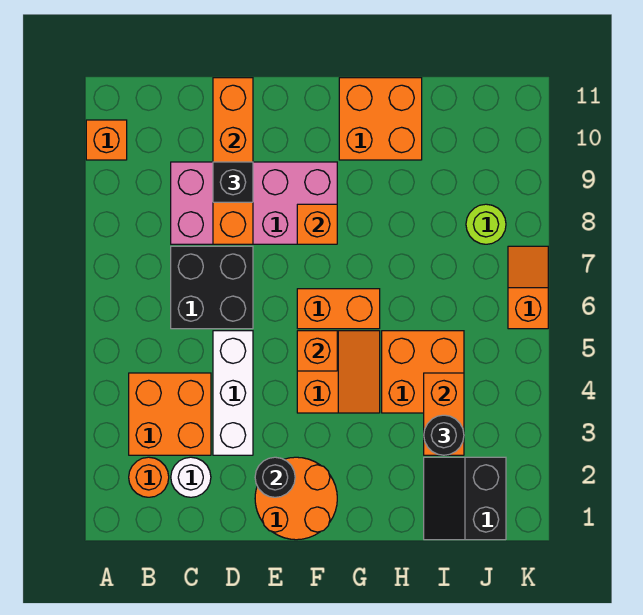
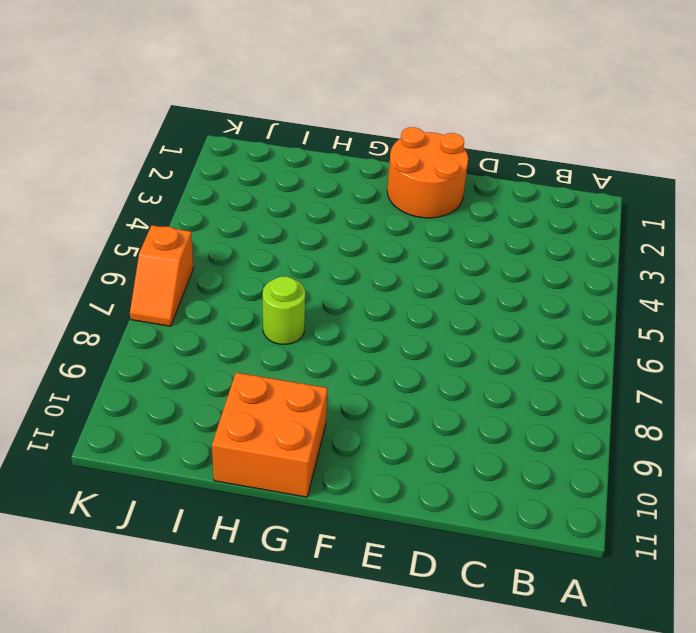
lime round brick H7 level 1 -> lime round brick J8 level 1
none -> orange brick A10 level 1
none -> orange round brick B2 level 1
none -> orange brick B3:C4 level 1

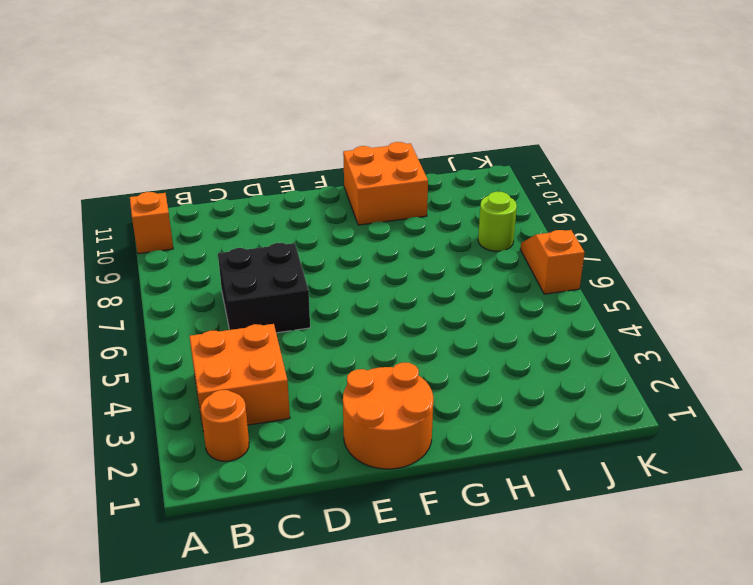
none -> white round brick C2 level 1
none -> pink brick C8:F9 level 1
none -> white brick D3:D5 level 1

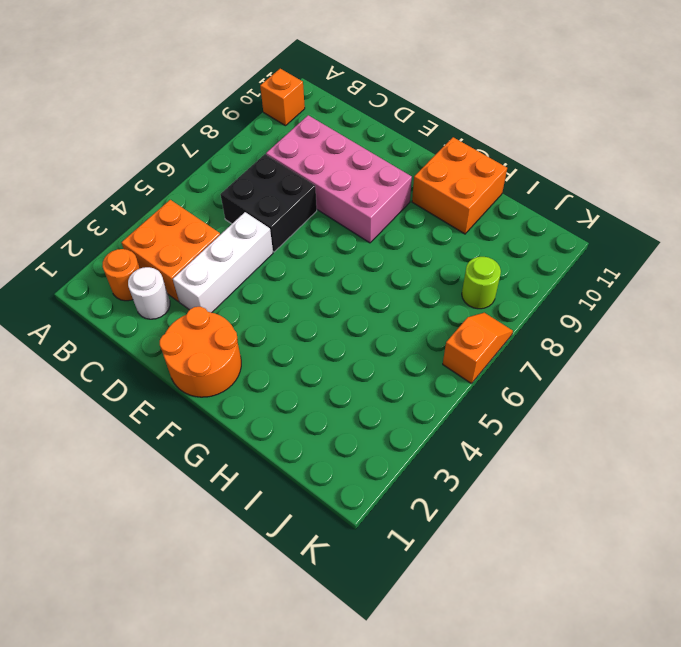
none -> orange slope F4:G5 level 1 top F
none -> orange brick F6:G6 level 1
none -> orange brick H4:I5 level 1

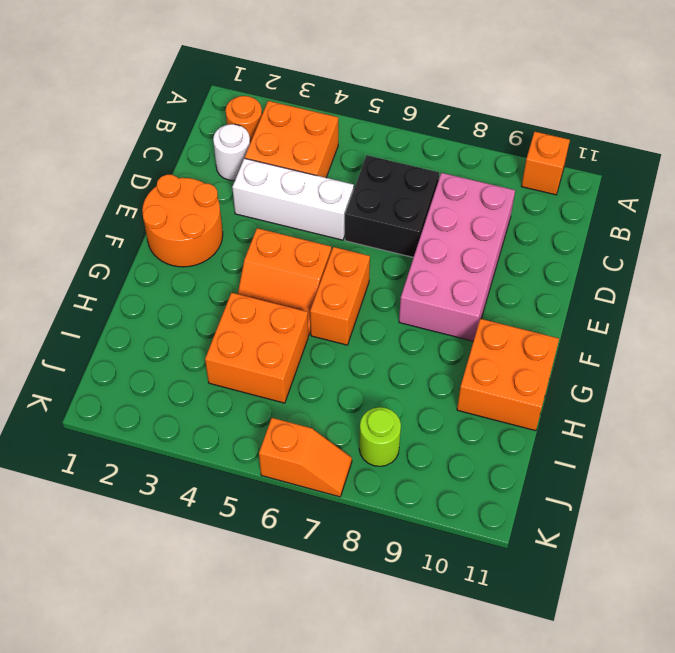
none -> black slope I1:J2 level 1 top J
none -> orange brick D8:D11 level 2
none -> black round brick E2 level 2

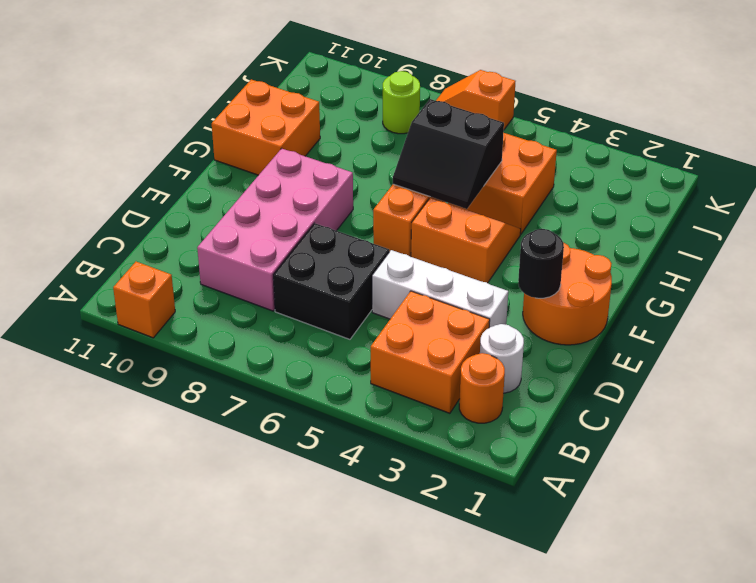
black slope G5:H6 level 2 top H -> black slope I1:J2 level 1 top J
none -> orange brick D8:D11 level 2
none -> orange brick F5 level 2
none -> orange brick F8 level 2

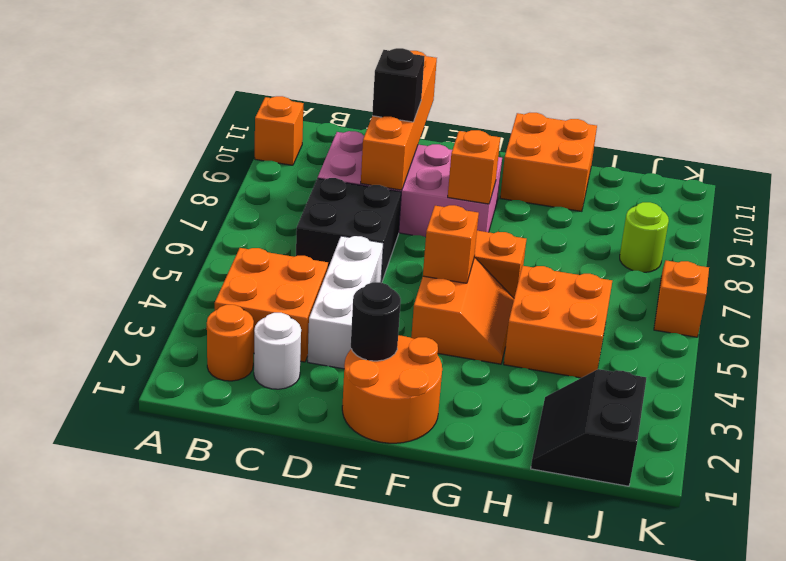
none -> orange brick I3:I4 level 2
none -> black round brick I3 level 3

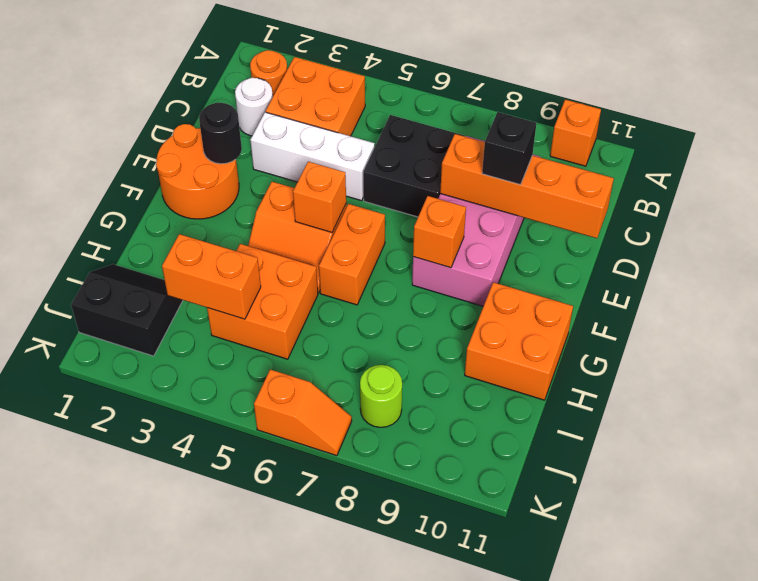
none -> black round brick I3 level 3

